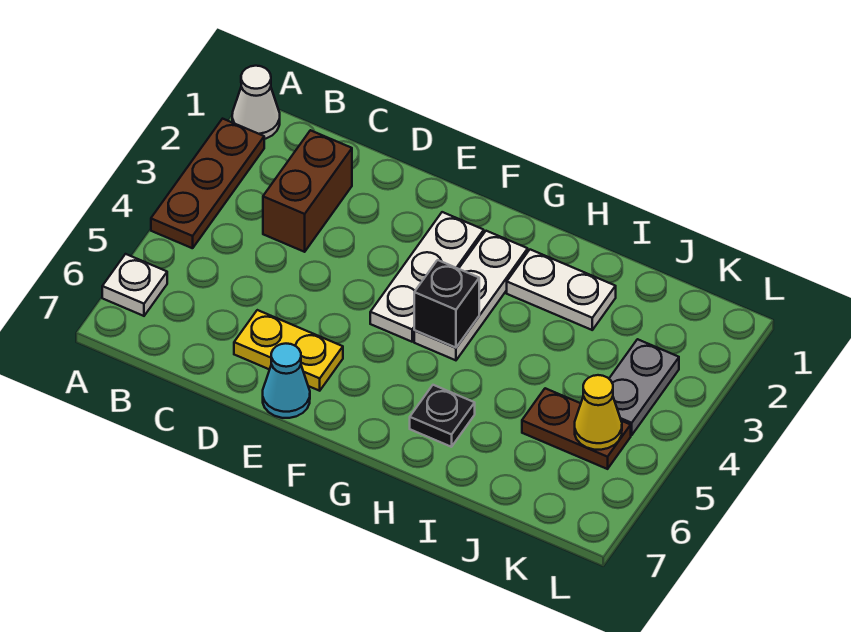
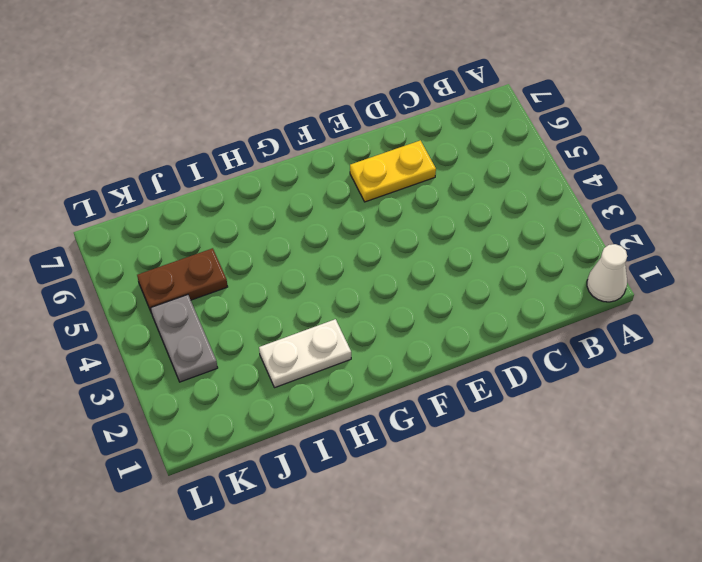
none -> brown plate A2:A4 level 1
none -> white plate A6 level 1
none -> brown brick C2:C3 level 1

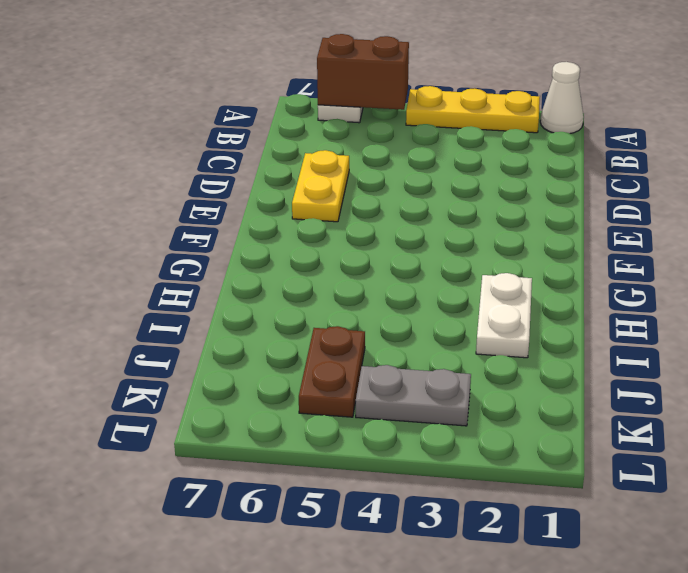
yellow plate A2:A4 level 1 -> brown plate A2:A4 level 1
brown brick A5:A6 level 2 -> brown brick C2:C3 level 1
none -> cyan cone E7 level 1
none -> white plate F2:F4 level 1
none -> white plate G2:G4 level 1

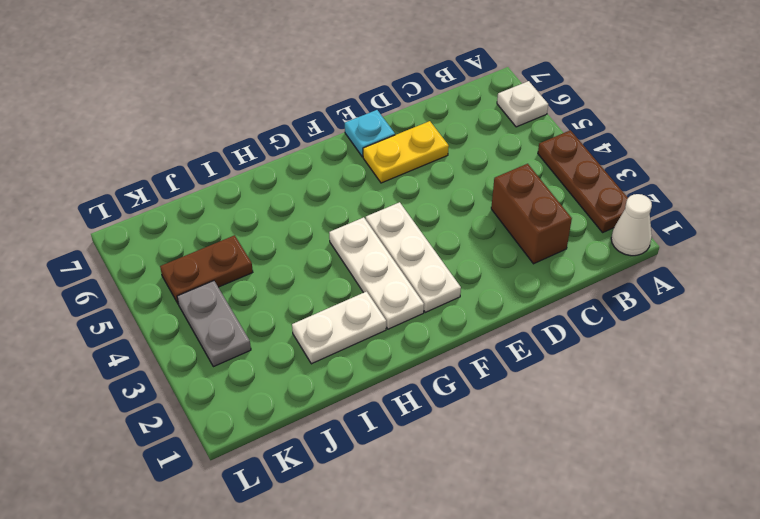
cyan plate E7 level 1 -> cyan cone E7 level 1
none -> black plate H6 level 1
none -> black brick G4 level 2
none -> yellow cone K5 level 2

